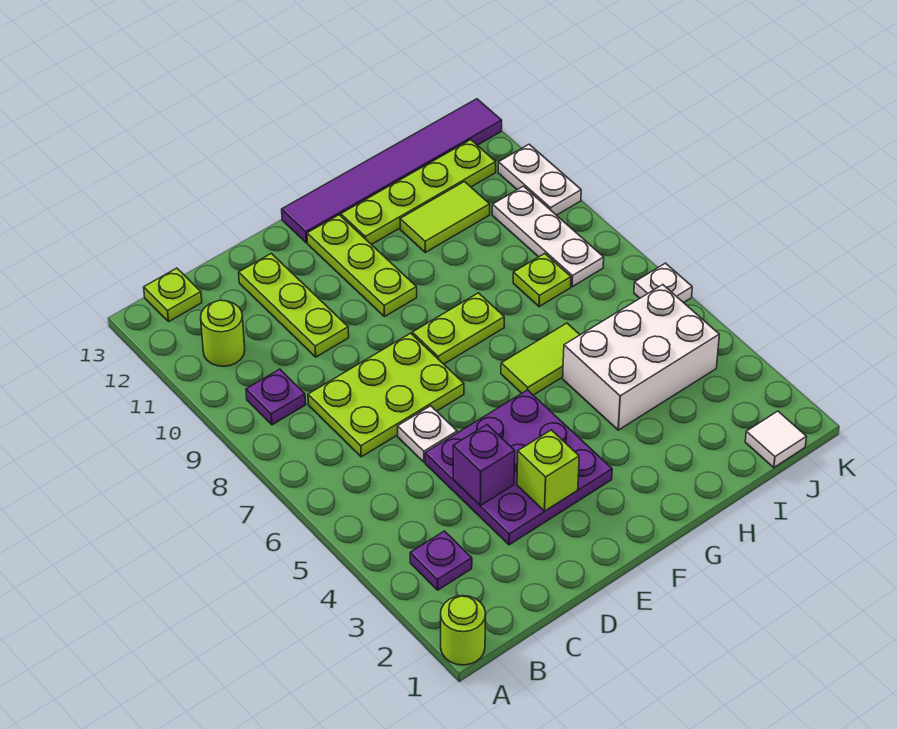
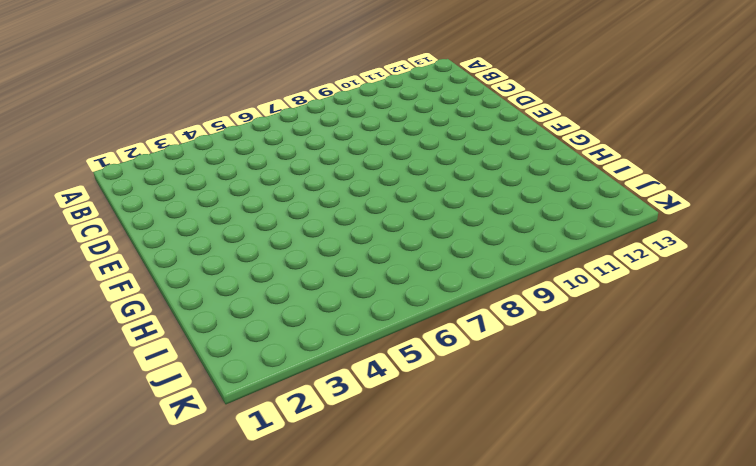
none -> lime round brick A1 level 1
none -> purple plate B3 level 1
none -> purple plate B9 level 1

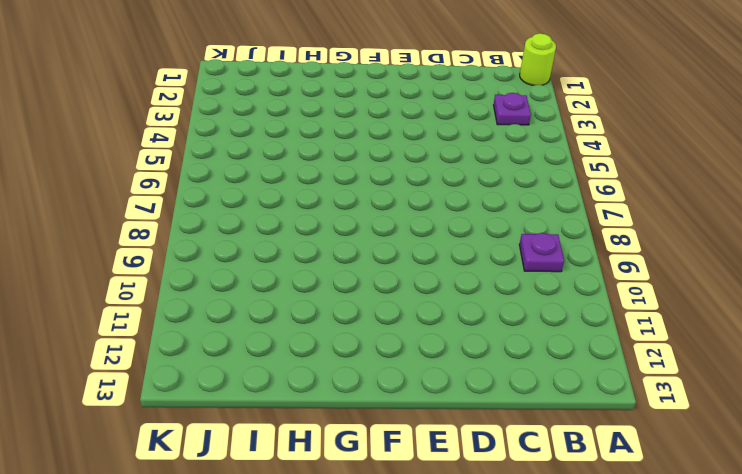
none -> lime round brick B11 level 1
none -> lime plate B13 level 1
none -> lime plate C7:E8 level 1

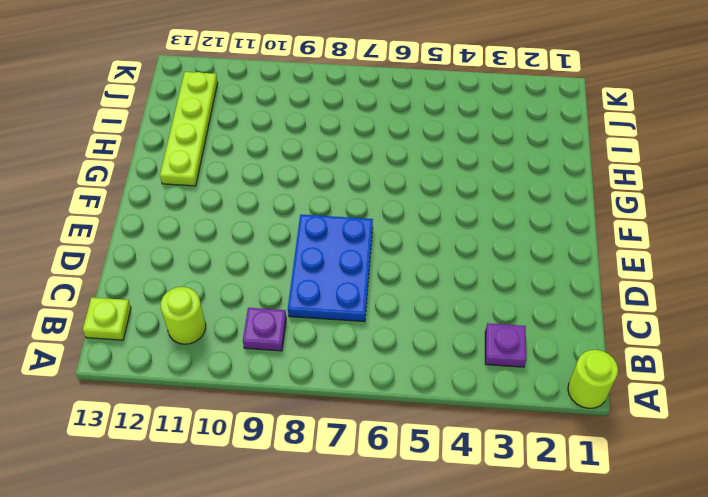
blue plate C7:E8 level 1 -> lime plate C7:E8 level 1
none -> purple plate D3:F5 level 1
none -> white plate D6 level 1
none -> lime plate D10:D12 level 1

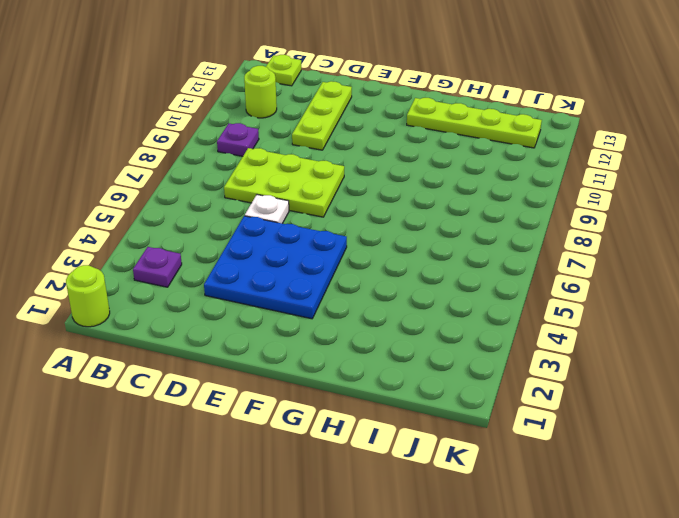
blue plate D3:F5 level 1 -> purple plate D3:F5 level 1
none -> lime plate F8:G8 level 1
none -> lime plate F10:F12 level 1
none -> purple tile F13:K13 level 1

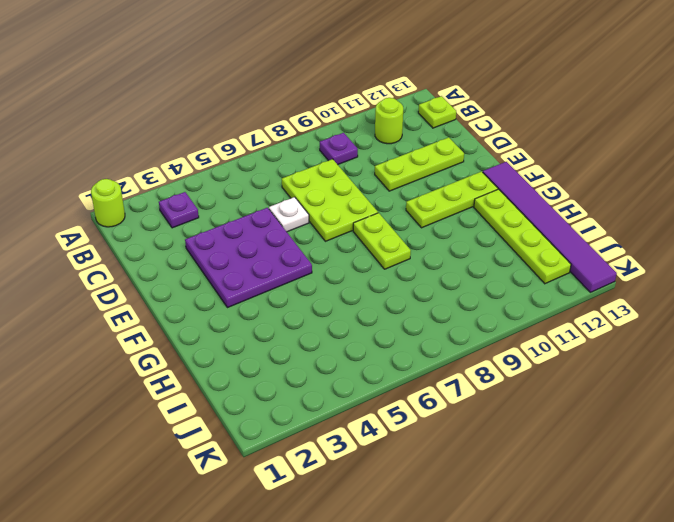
none -> lime tile G6:H6 level 1
none -> white brick H4:J5 level 1
none -> lime tile H11:I11 level 1

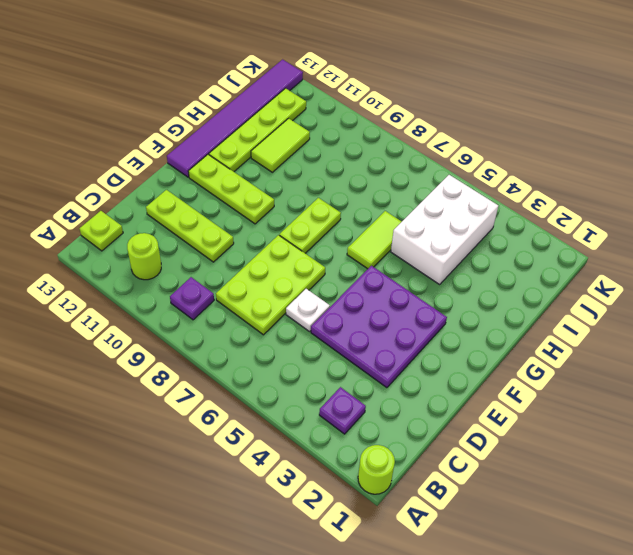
none -> lime plate I8 level 1
none -> white tile J1 level 1
none -> white plate J8:J10 level 1

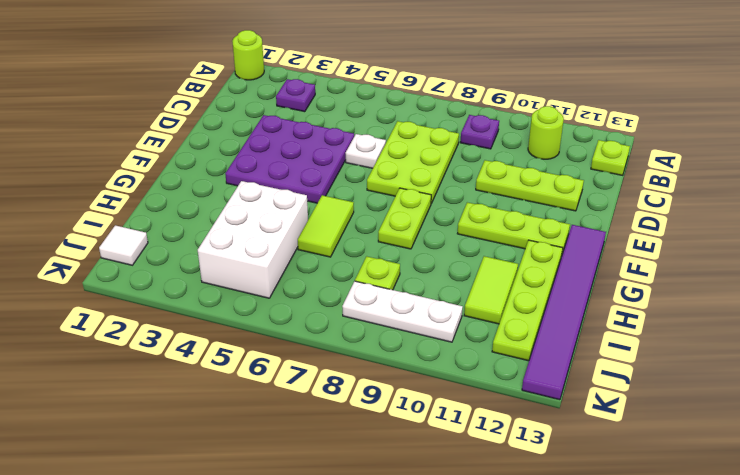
none -> white plate K6 level 1
none -> white plate K10:K11 level 1
none -> purple brick D4 level 2

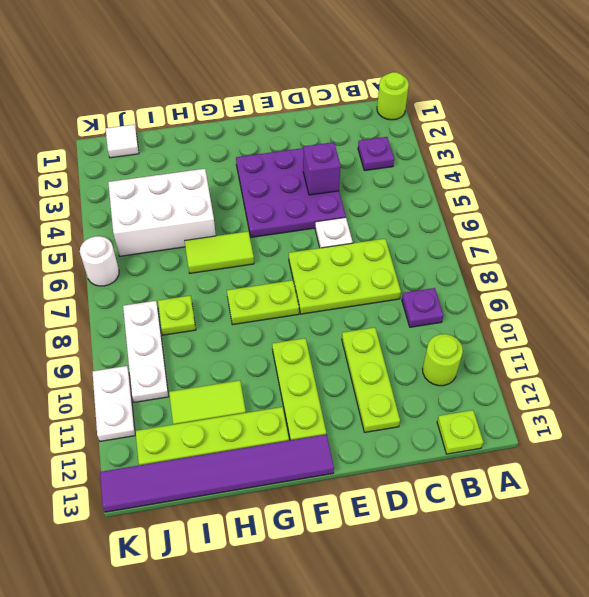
white round brick K6 level 1 -> white plate K6 level 1
none -> lime brick E3 level 2

